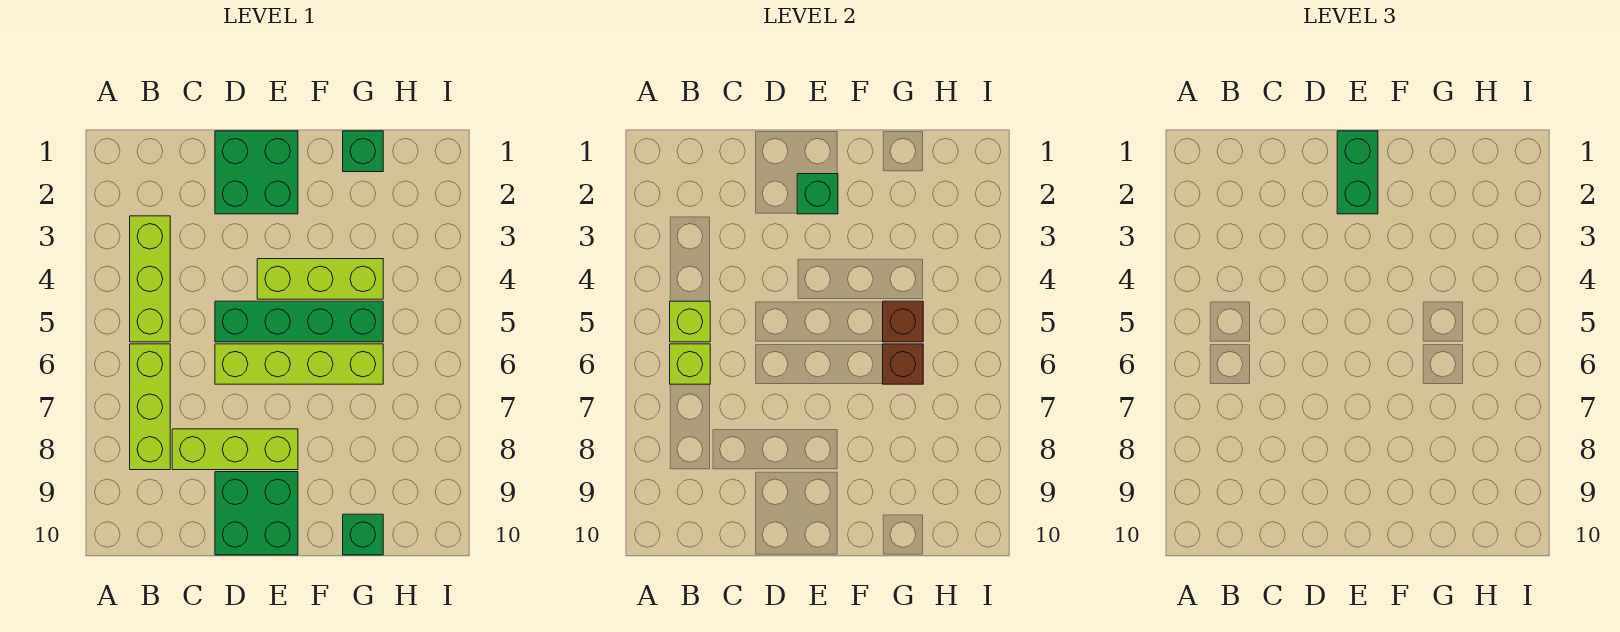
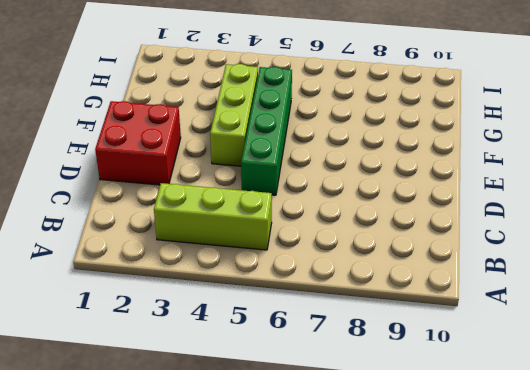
red brick D1:E2 level 1 -> green brick D1:E2 level 1
none -> lime brick B6:B8 level 1
none -> lime brick C8:E8 level 1
none -> lime brick D6:G6 level 1

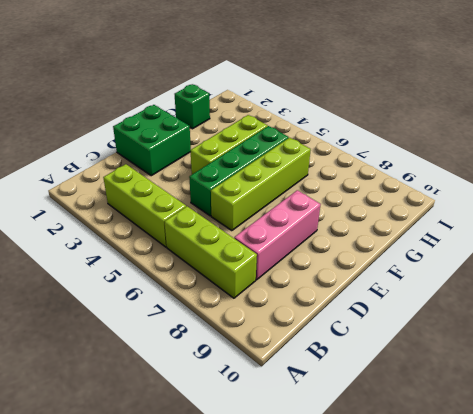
pink brick C8:E8 level 1 -> lime brick C8:E8 level 1
none -> green brick D9:E10 level 1
none -> green brick G10 level 1
none -> lime brick B5 level 2

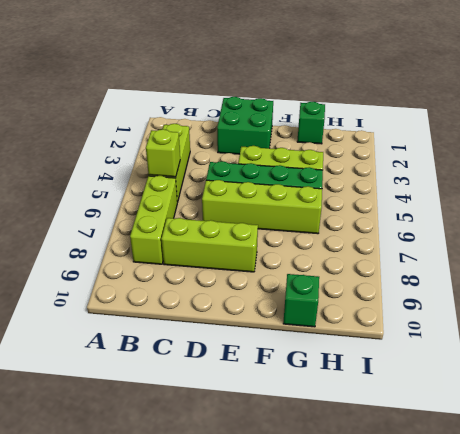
none -> green brick D9:E10 level 1
none -> lime brick B6 level 2
none -> green brick E2 level 2

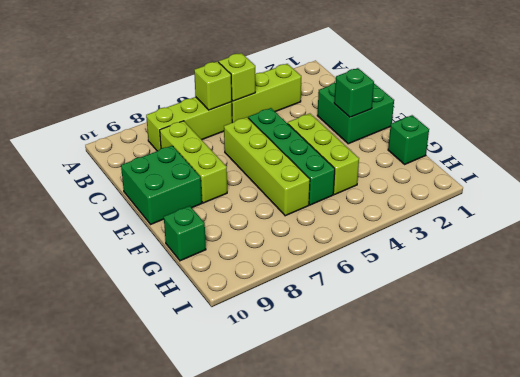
none -> brown brick G5 level 2
none -> brown brick G6 level 2
none -> green brick E1:E2 level 3

